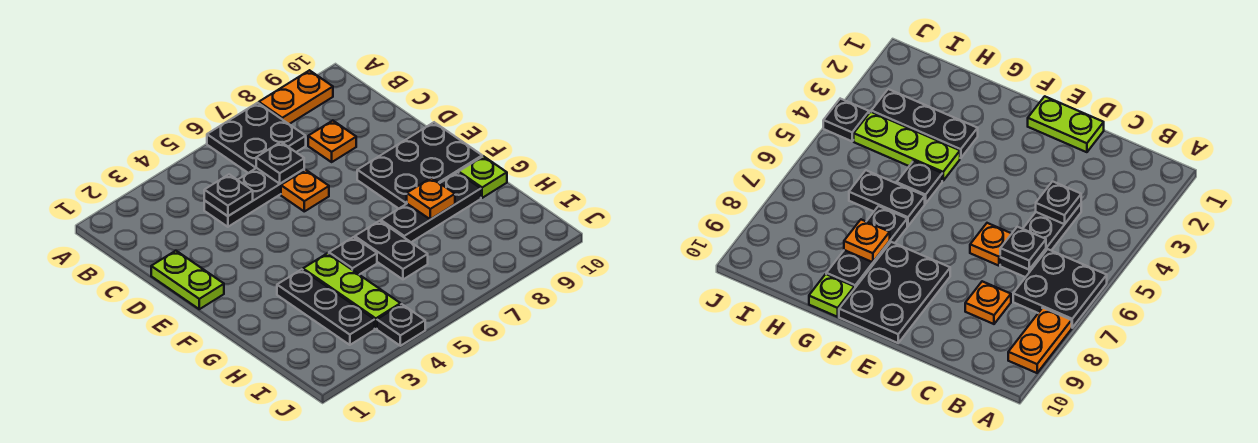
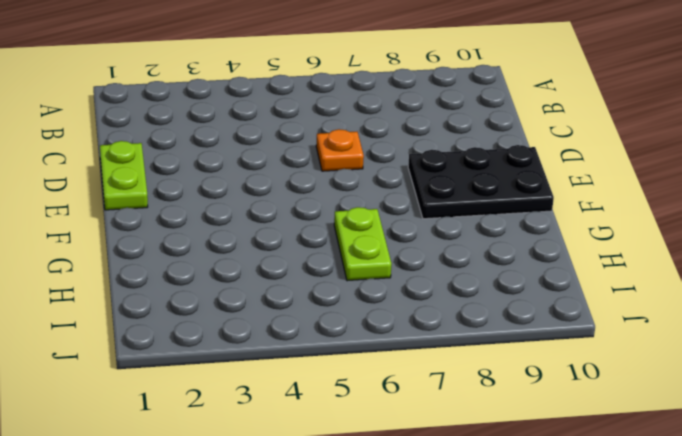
lime plate G6:H6 level 1 -> black plate G6:H6 level 1
none -> black plate A6:B7 level 1
none -> orange plate A8:A9 level 1
none -> black plate C4:C6 level 1

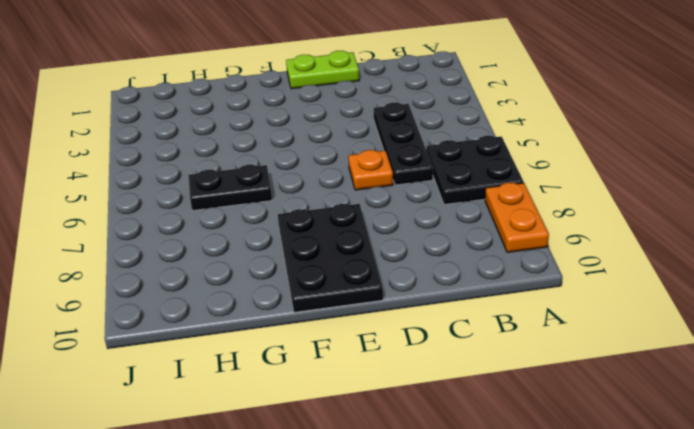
none -> orange plate C8 level 1
none -> black plate G3:I3 level 1
none -> lime plate G4:I4 level 1

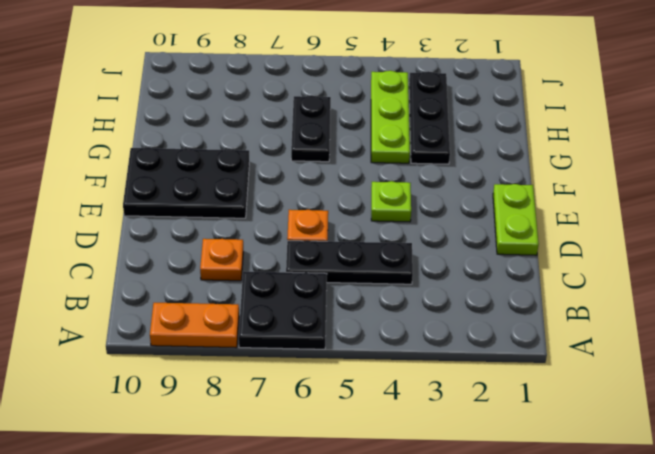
lime plate E4 level 1 -> lime plate G10 level 1
none -> black plate G5 level 1
none -> black plate G7:G9 level 1
none -> black plate J4 level 1

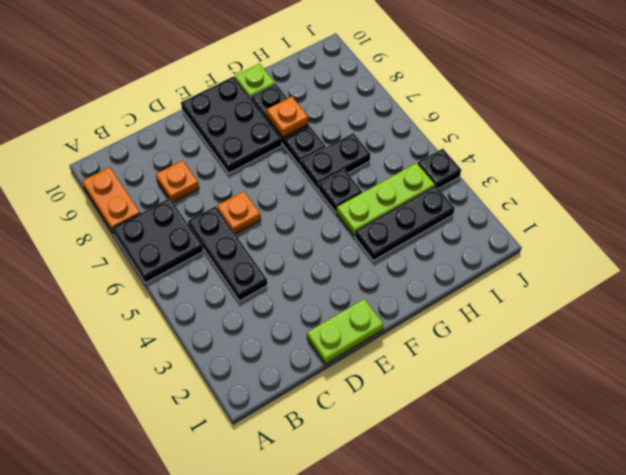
none -> black plate C4 level 2
none -> black plate C6 level 2

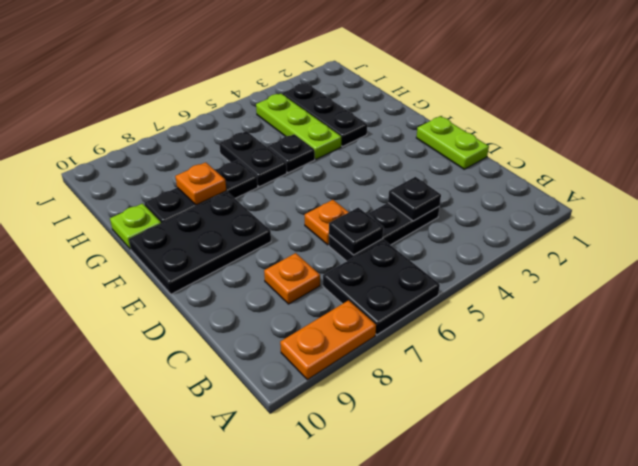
none -> black plate J4 level 1

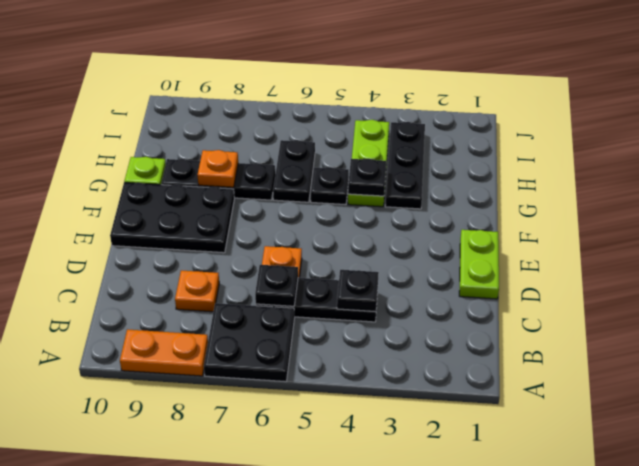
black plate G4 level 2 -> black plate J4 level 1

